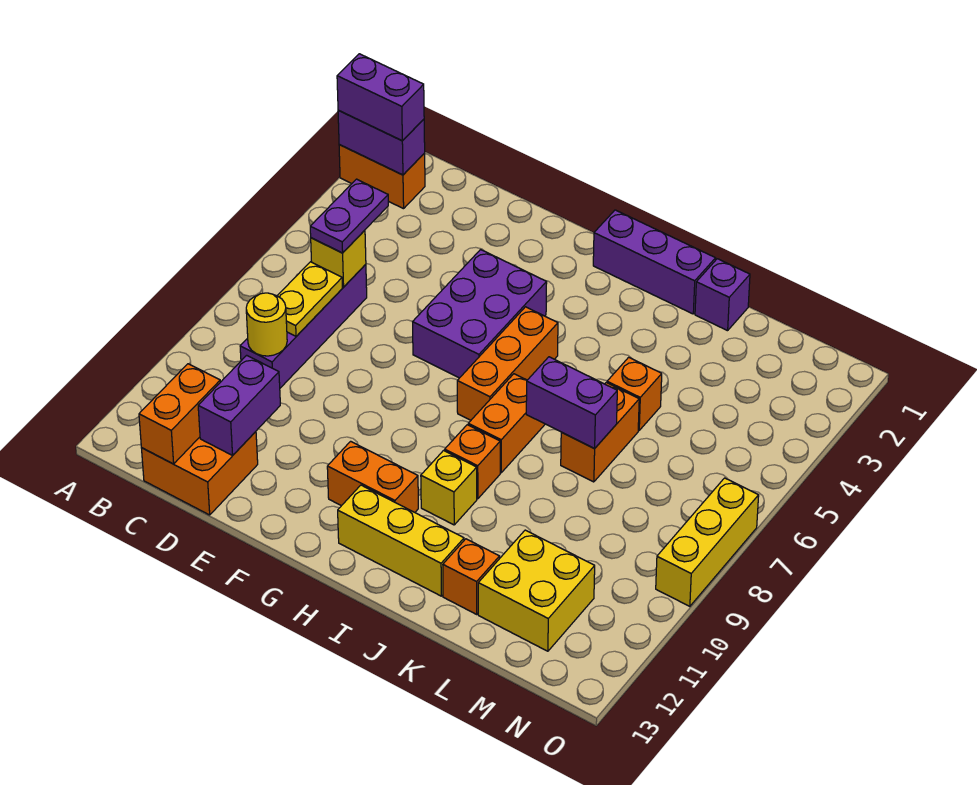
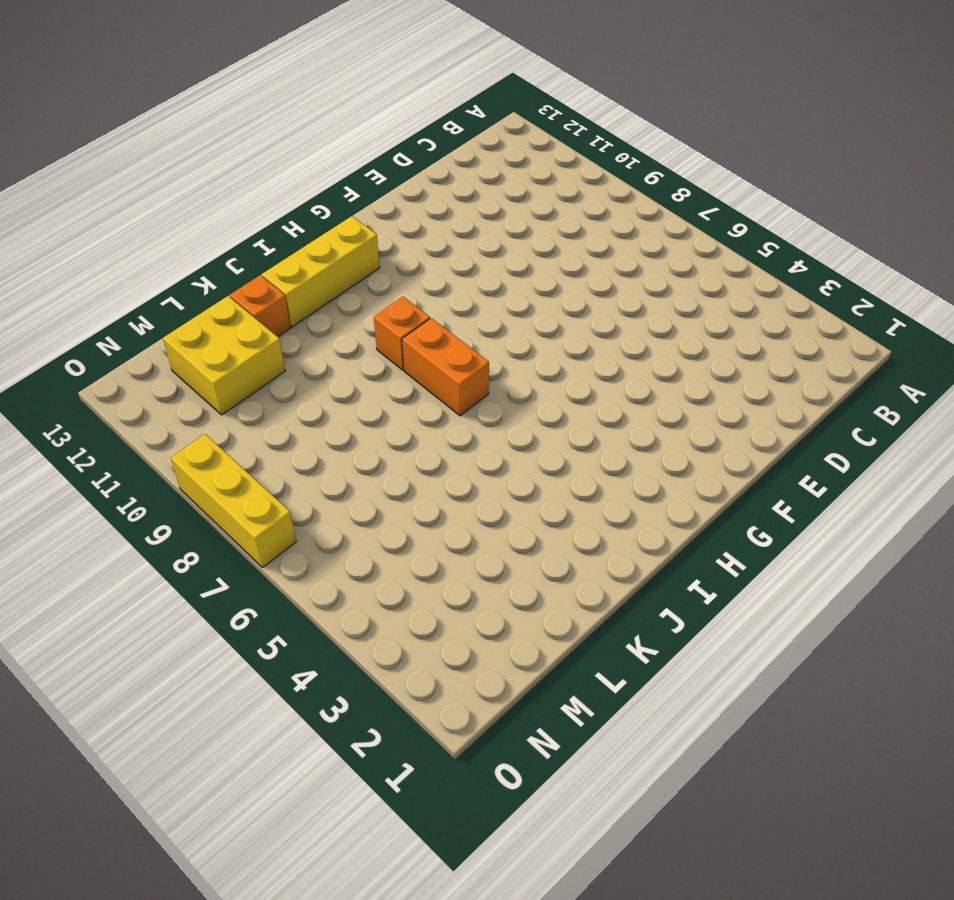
none -> orange brick A2:B2 level 1
none -> purple brick C6:C9 level 1
none -> orange brick C12:D13 level 1

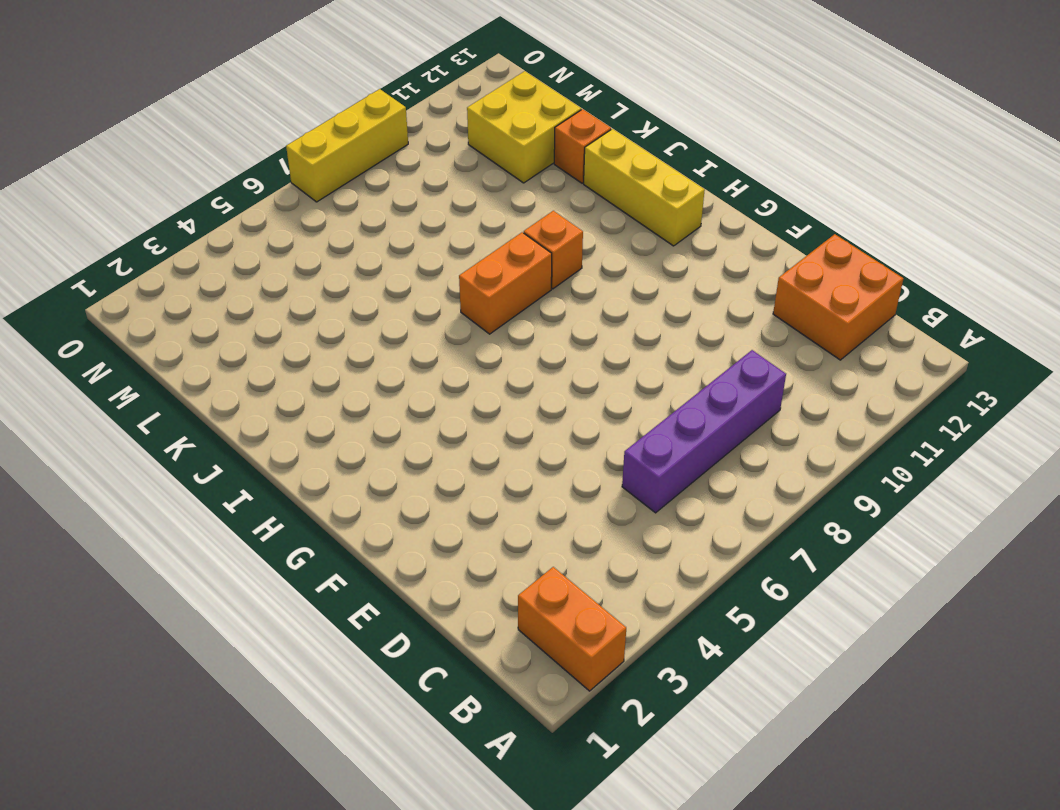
none -> purple brick F4:G6 level 1
none -> orange brick G11:H11 level 1
none -> purple brick H1:J1 level 1

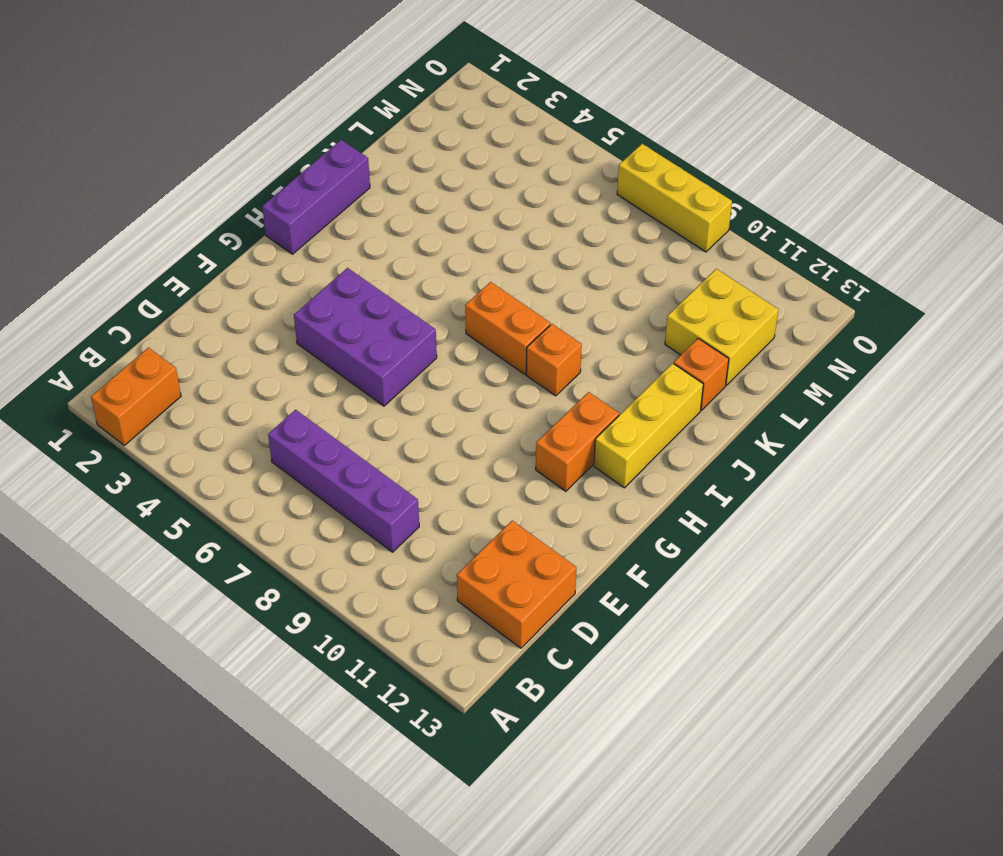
none -> orange brick H5:H7 level 1
none -> yellow brick I10 level 1
none -> purple brick K1 level 1

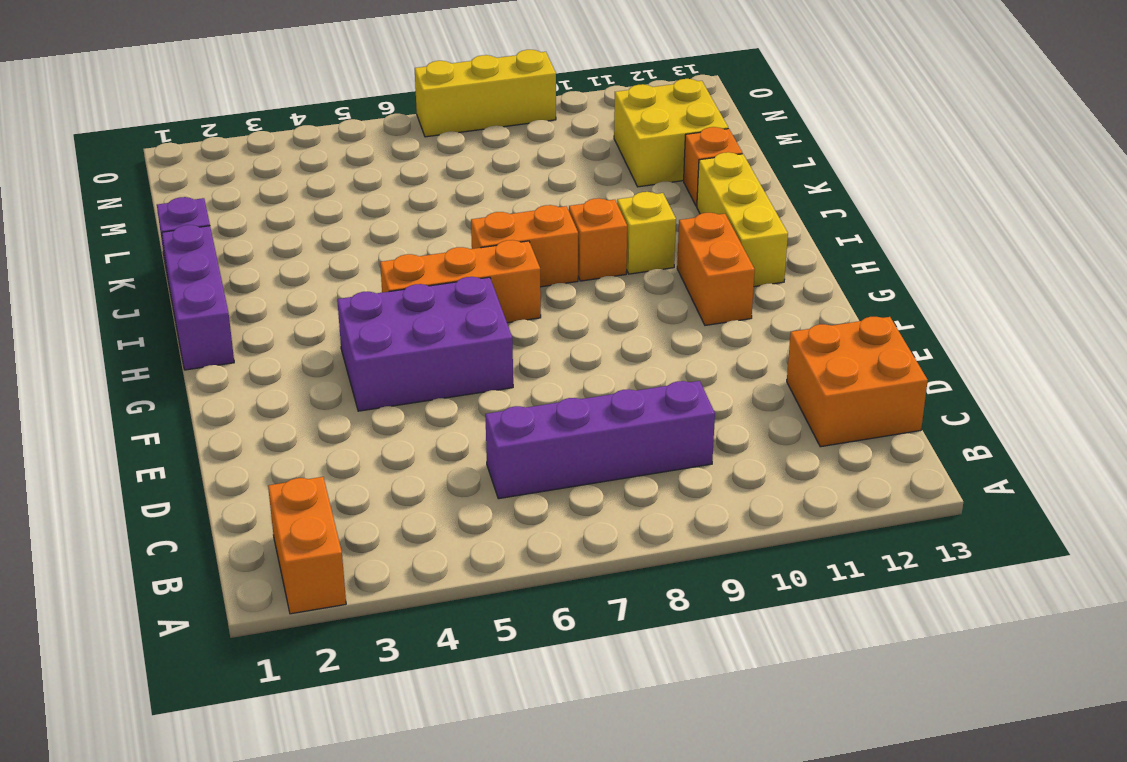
none -> orange brick K5 level 1
none -> orange brick K6:K7 level 1
none -> purple brick A2:B2 level 2

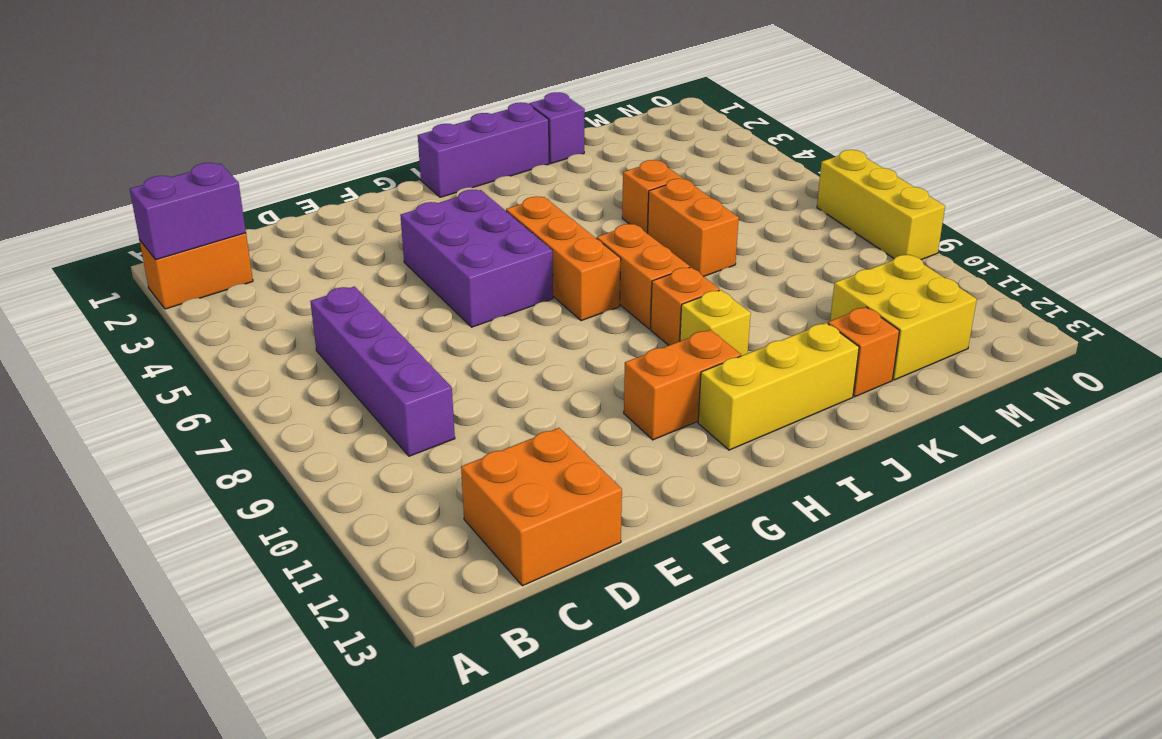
none -> yellow brick C6 level 2
none -> yellow plate C7:C8 level 2
none -> yellow round brick C9 level 2

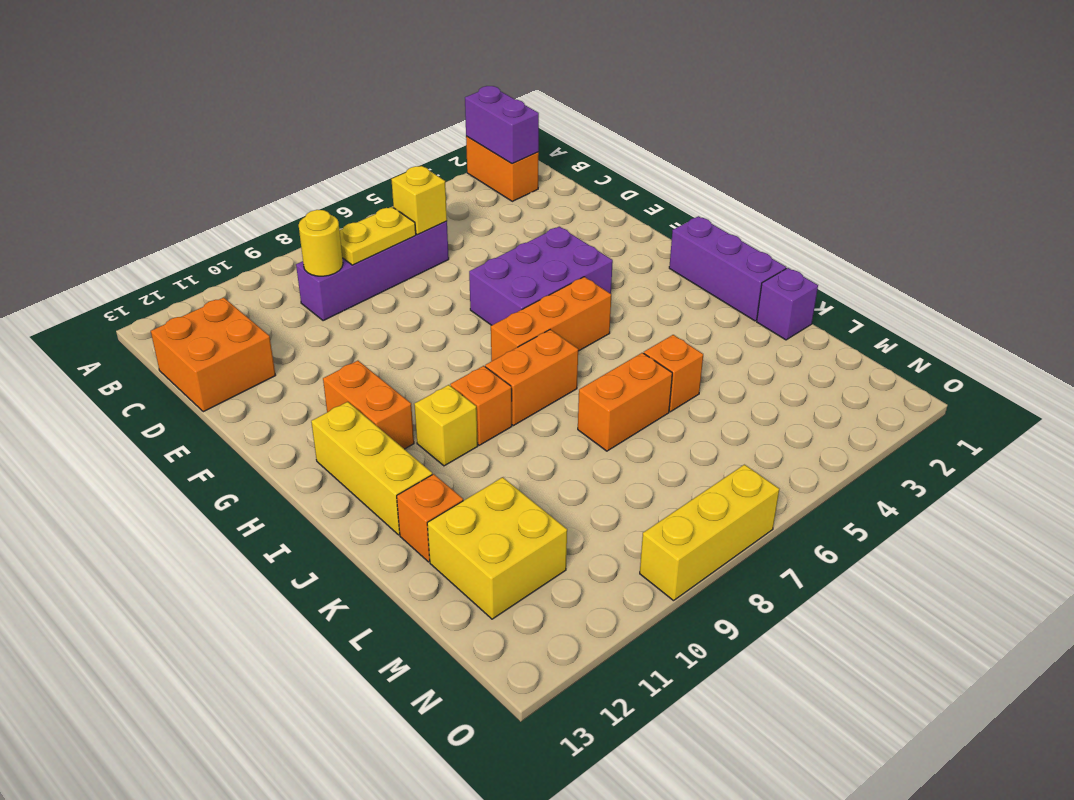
none -> orange brick C12:C13 level 2
none -> purple brick D11:D12 level 2
none -> purple brick J7:K7 level 2

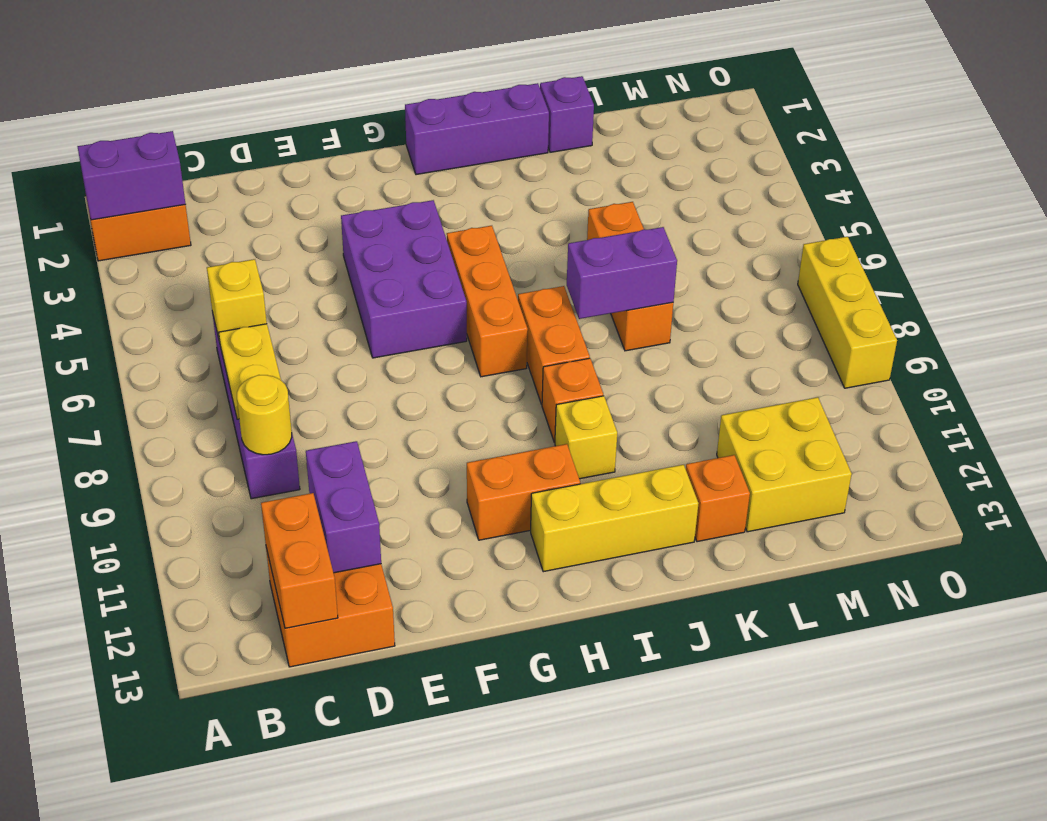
none -> purple brick A2:B2 level 3
none -> purple plate C5:C6 level 3

